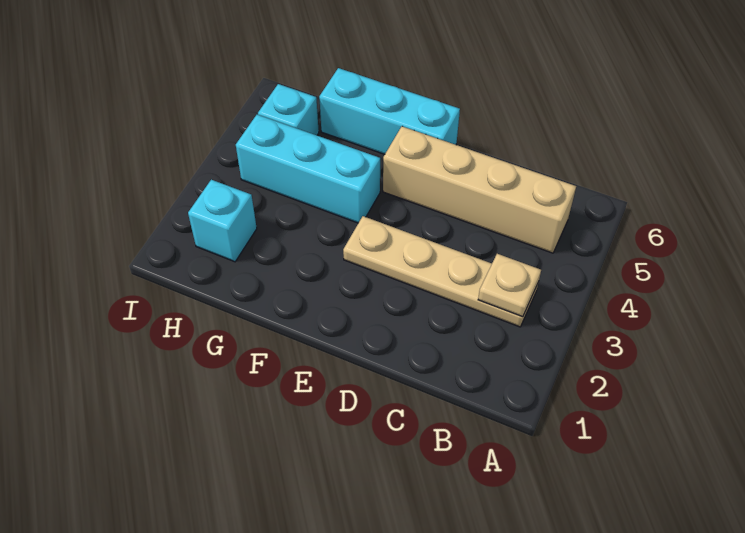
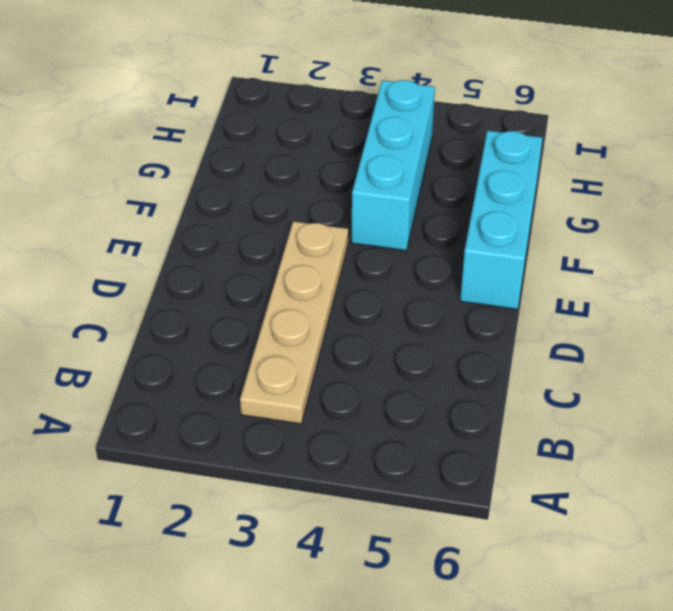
none -> tan brick B5:E5 level 1
none -> cyan brick H2 level 1

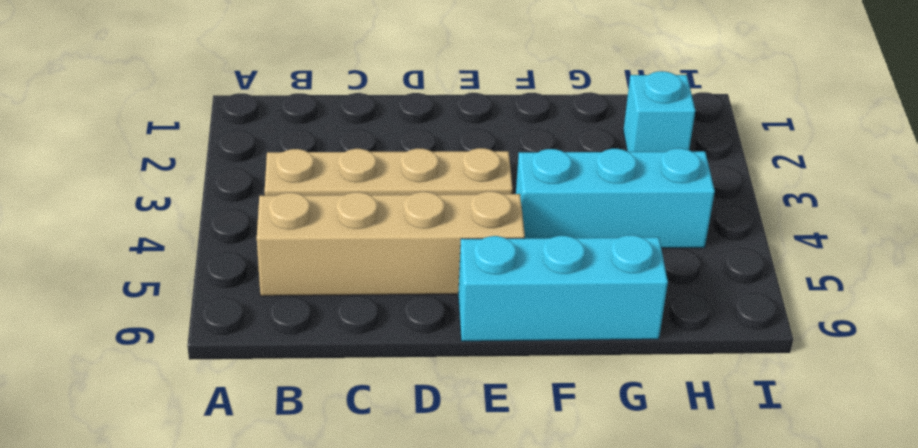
none -> cyan brick H5 level 1
none -> tan plate B3 level 2

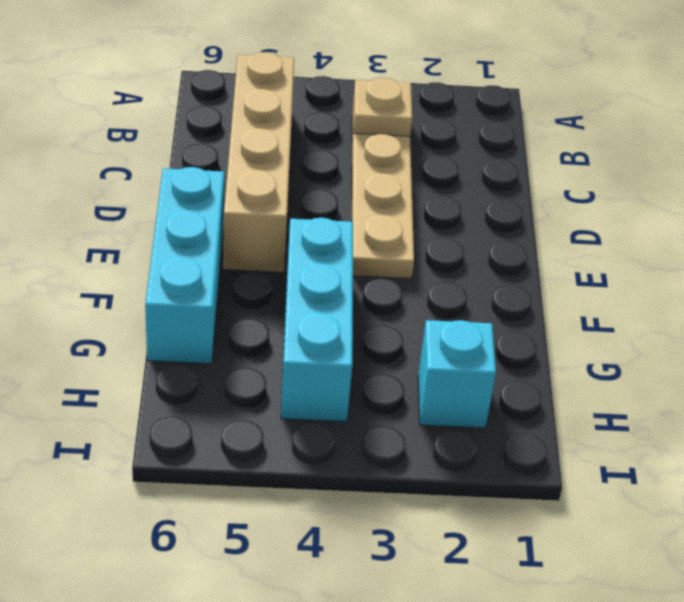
none -> cyan brick H5 level 1

